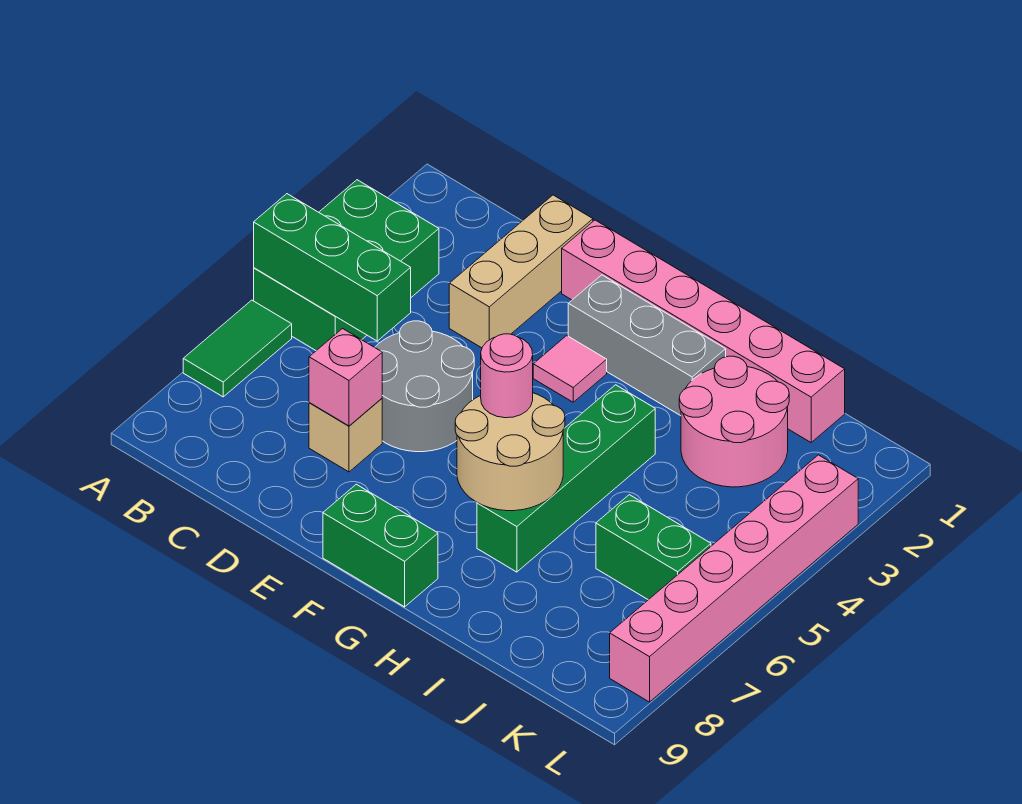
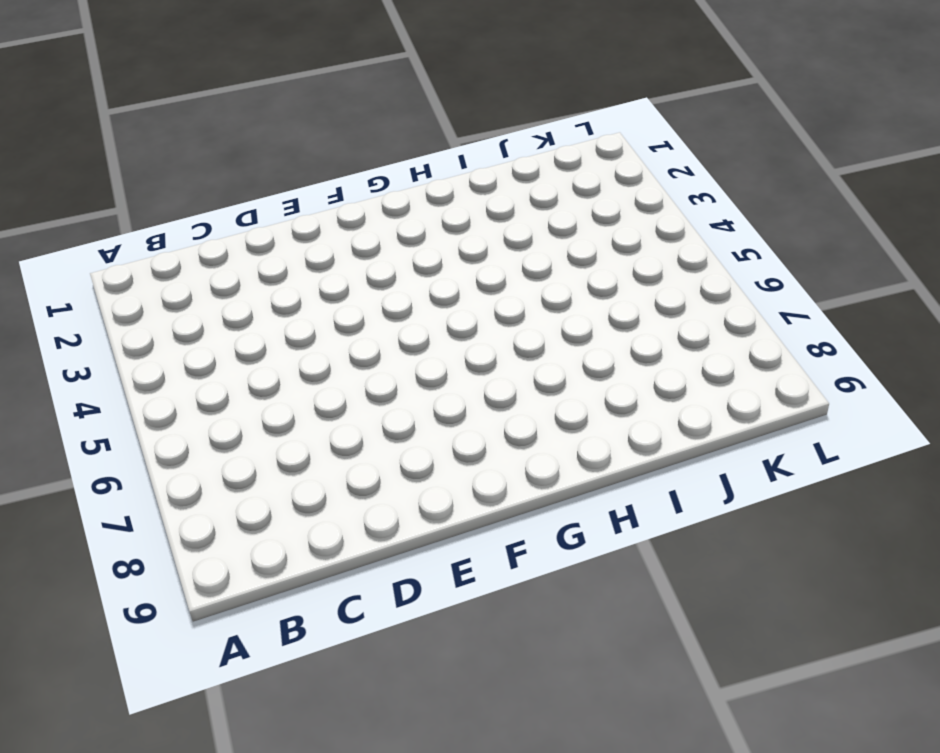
none -> green brick A3:B5 level 1
none -> green tile A6:A7 level 1
none -> tan brick D1:D3 level 1

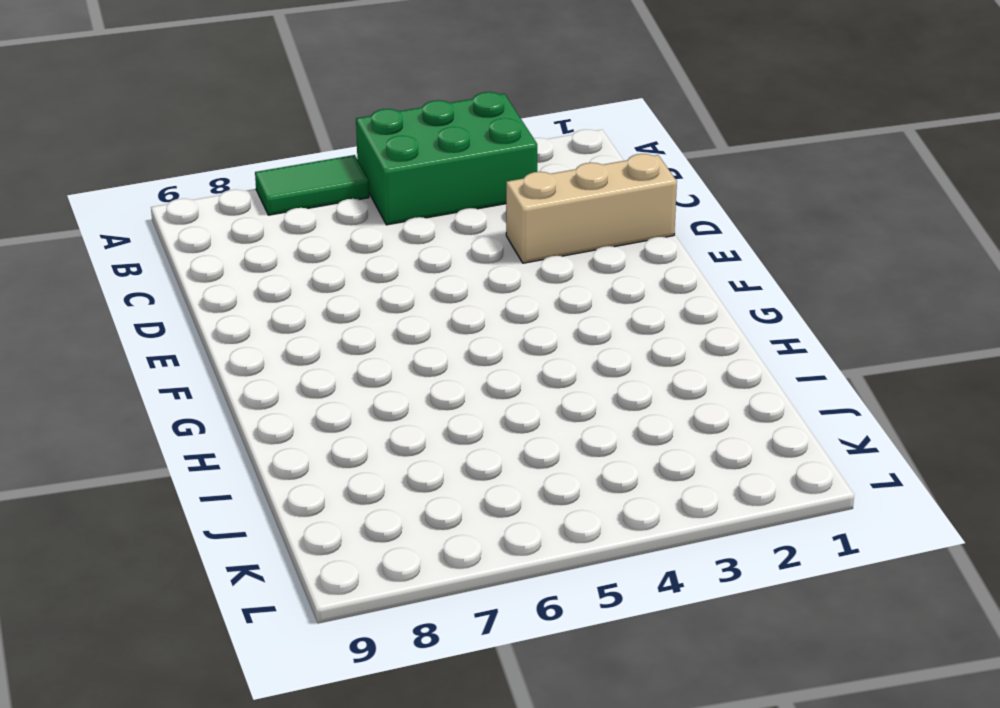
none -> grey round brick D5:E6 level 1
none -> tan brick D7 level 1
none -> pink brick E1:J1 level 1

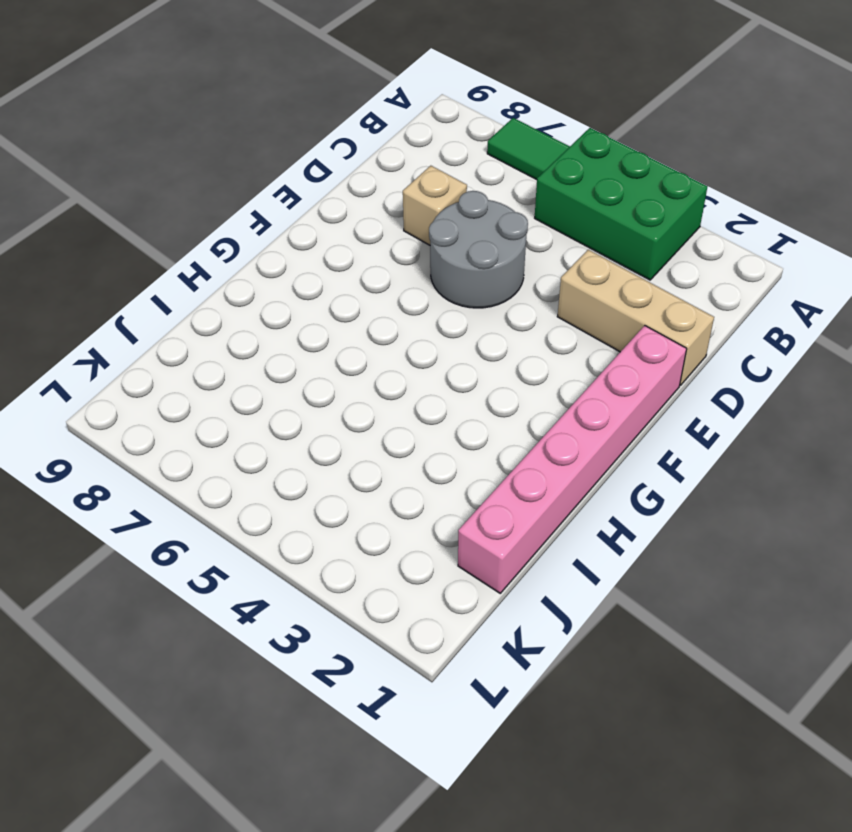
none -> grey brick F2:H2 level 1
none -> pink tile F3 level 1
none -> green brick F9:G9 level 1

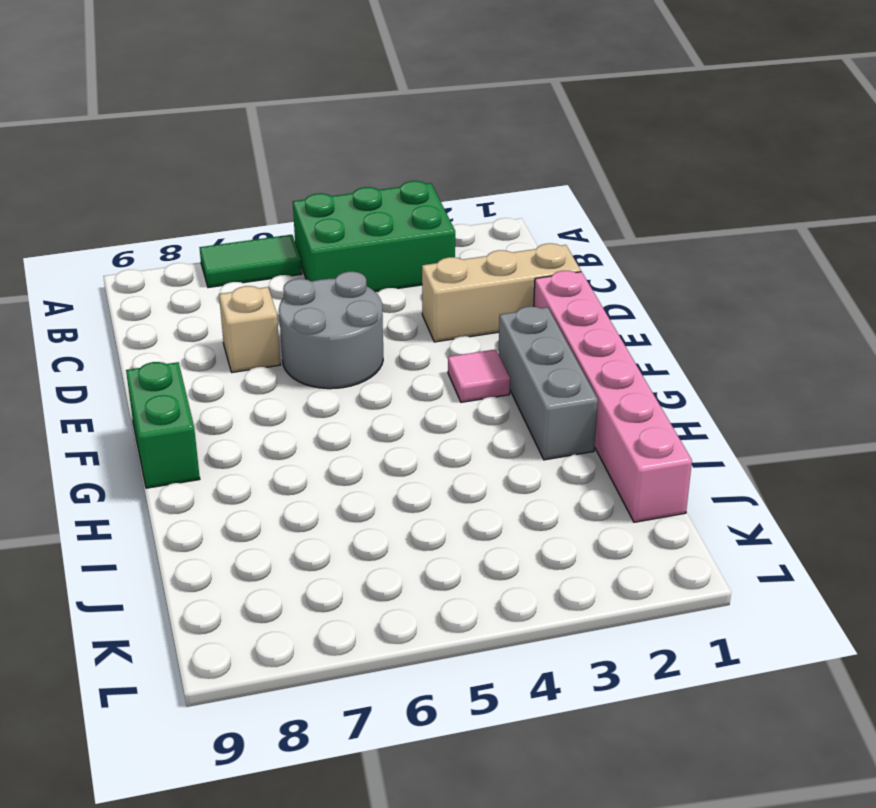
none -> green brick H4:H7 level 1
none -> pink round brick I2:J3 level 1
none -> green brick J6:K6 level 1

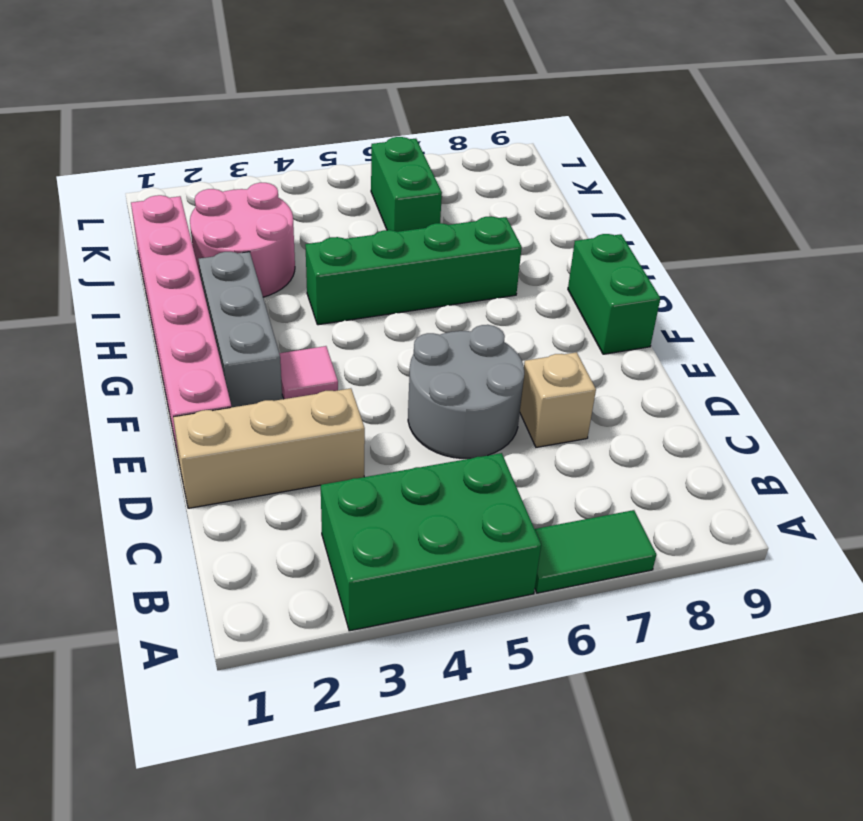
none -> pink brick L3:L8 level 1
none -> green brick A5:C5 level 2
none -> pink brick D7 level 2

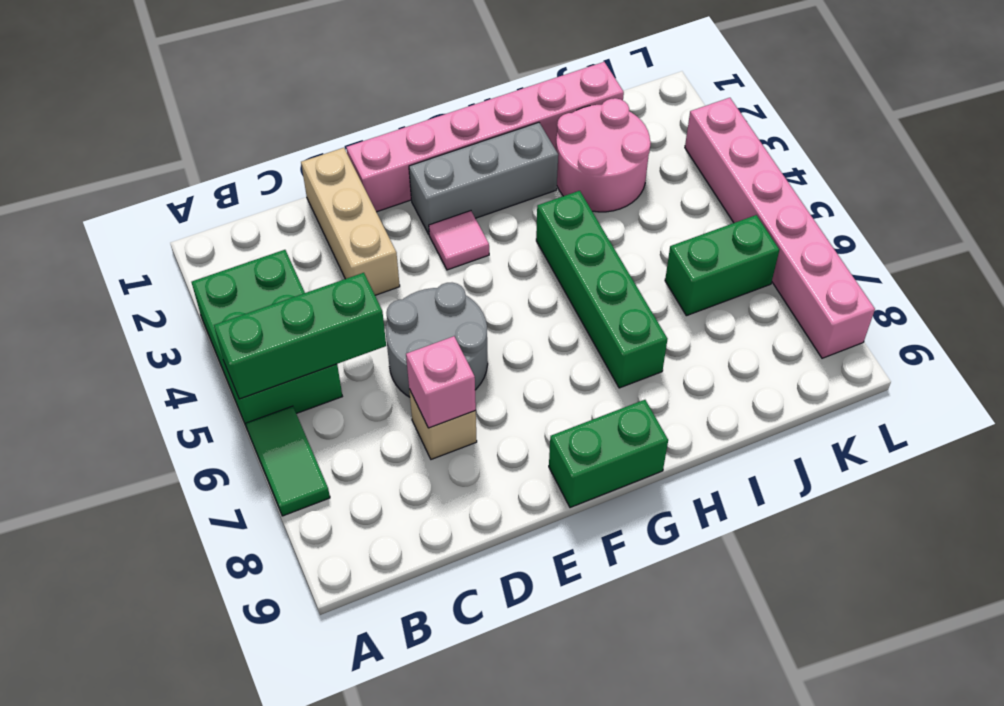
none -> tan round brick G6:H7 level 2
none -> pink round brick G6 level 3

